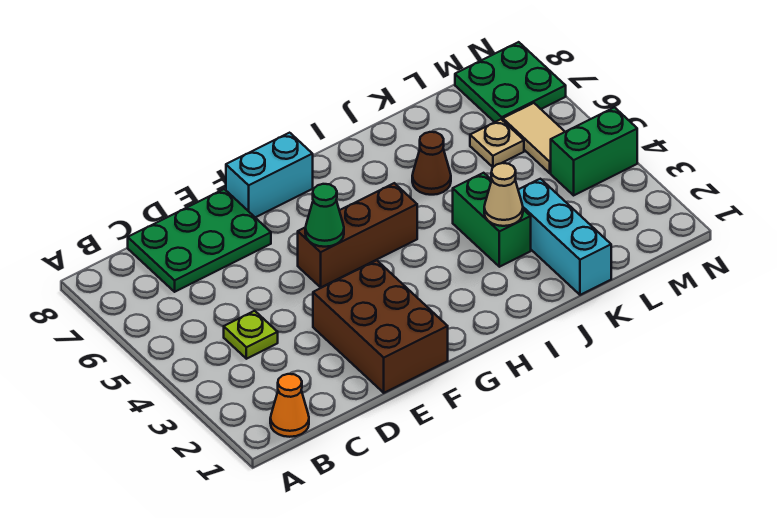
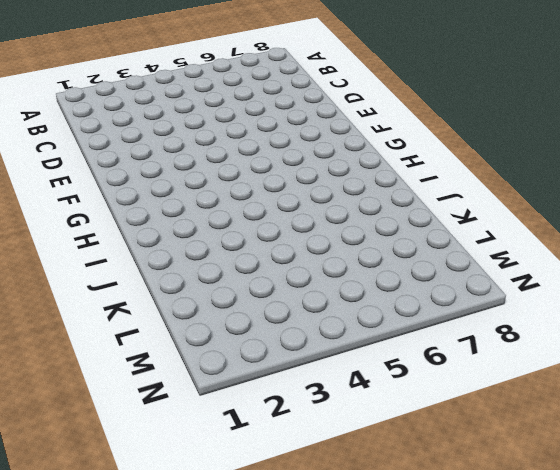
none -> orange cone B1 level 1
none -> lime plate C4 level 1
none -> green plate C7:E8 level 1

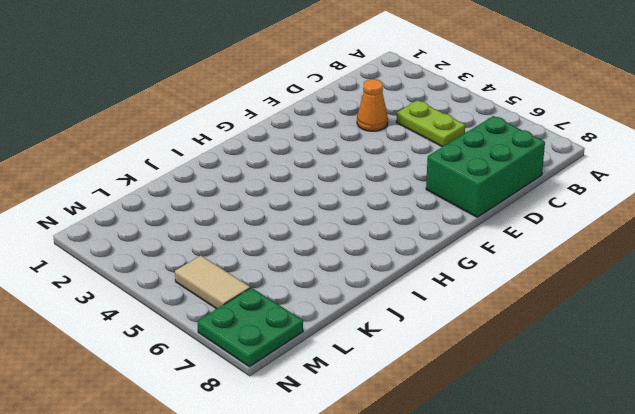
lime plate C4:C5 level 1 -> lime plate C4 level 1
green brick C7:E8 level 1 -> green plate C7:E8 level 1
orange cone D3 level 1 -> orange cone B1 level 1
none -> brown brick E1:F3 level 1
none -> brown brick F5:H5 level 1
none -> cyan brick F8:G8 level 1

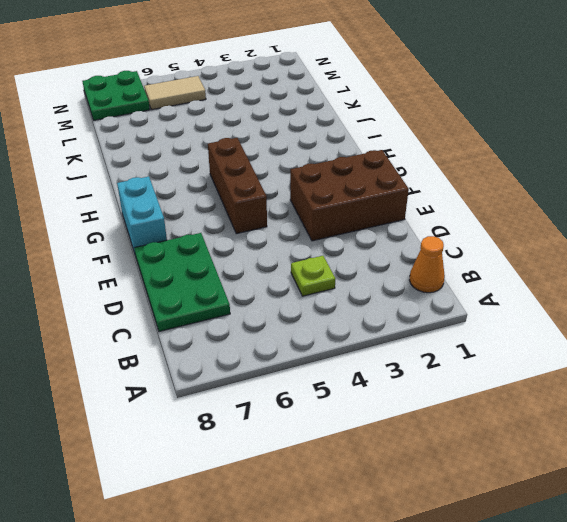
none -> green brick J3:J4 level 1
none -> brown cone J6 level 1
none -> cyan brick K1:K3 level 1

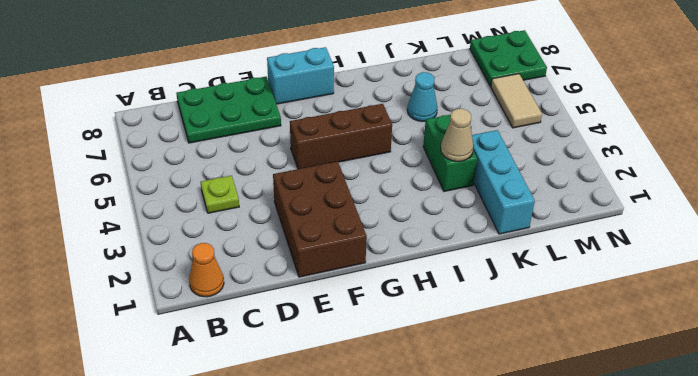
cyan cone J6 level 1 -> brown cone J6 level 1
none -> tan plate L6 level 1
none -> green brick M4:N4 level 1
none -> green cone F5 level 2

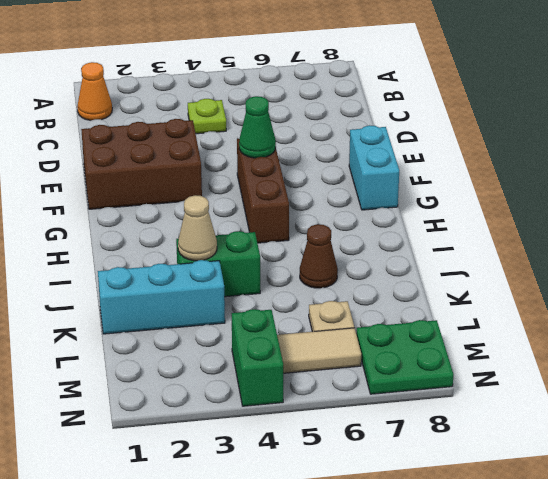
none -> green plate C7:E8 level 1

